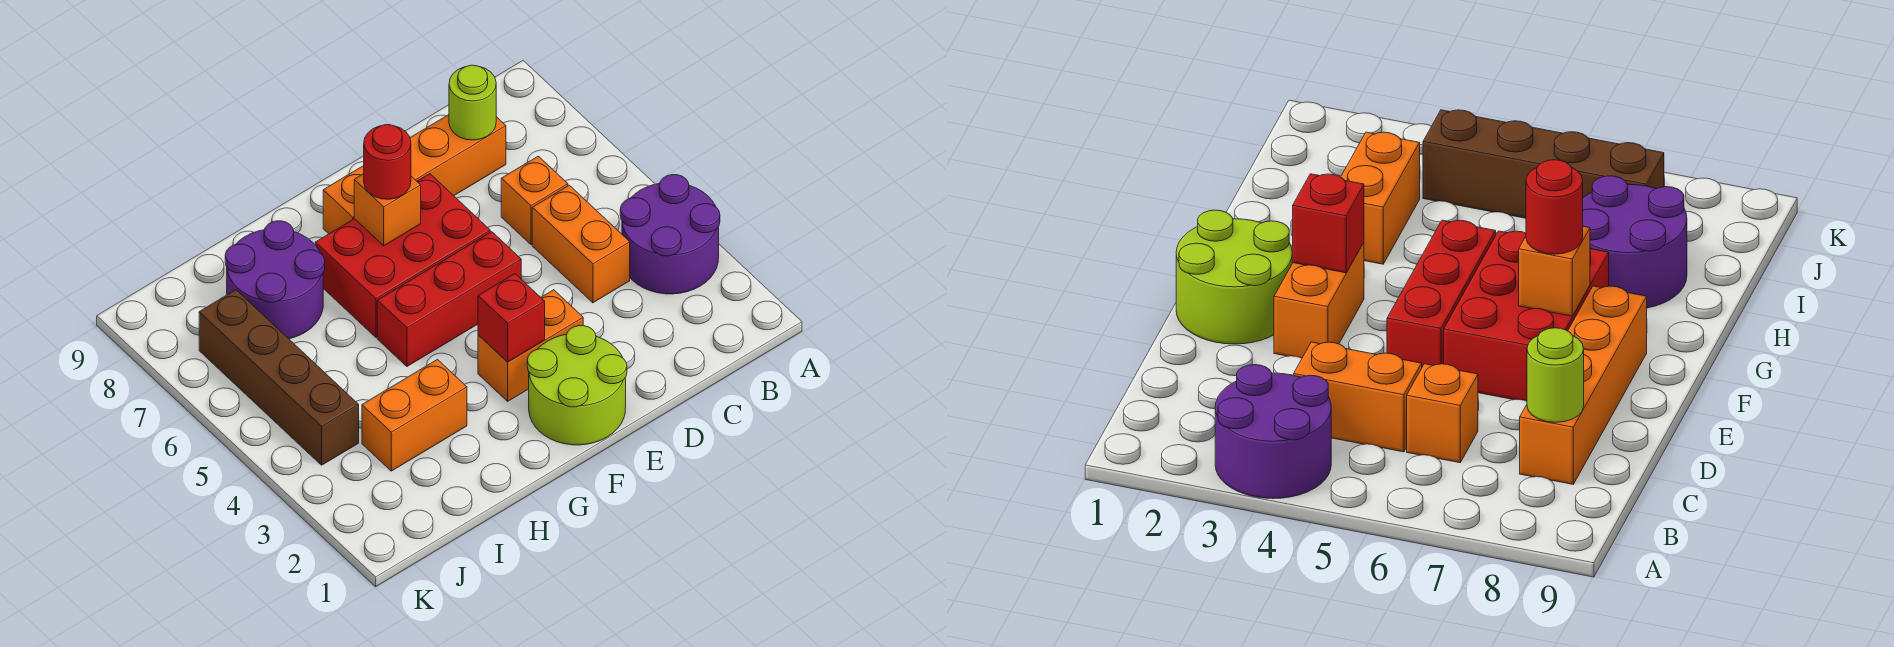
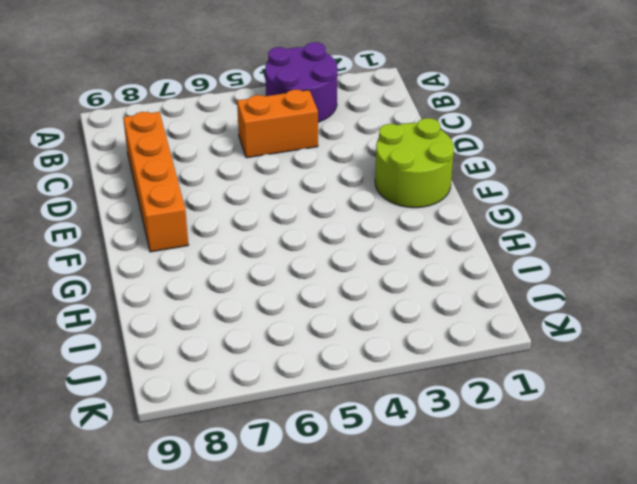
none -> orange brick C6 level 1
none -> orange brick E3:F3 level 1
none -> red brick E5:G5 level 1

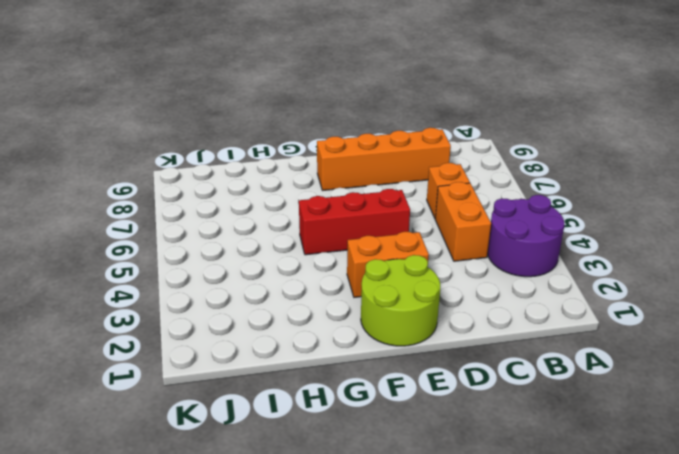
none -> red brick E6:G7 level 1
none -> orange brick H3:I3 level 1
none -> purple round brick H7:I8 level 1

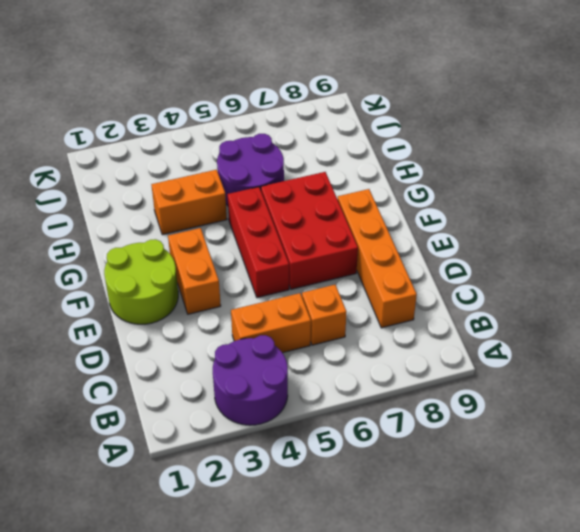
orange brick H3:H4 level 1 -> orange brick H3:I3 level 1
purple round brick H5:I6 level 1 -> purple round brick H7:I8 level 1
none -> brown brick J4:J7 level 1
none -> lime round brick C8 level 2
none -> red brick F3 level 2

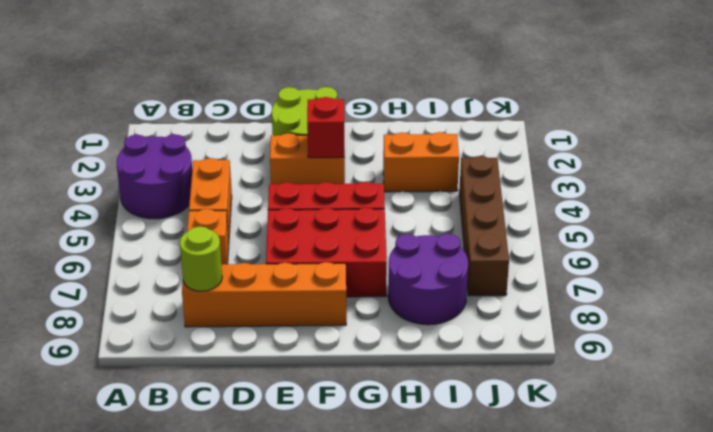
none -> orange brick F7 level 2
none -> red round brick F7 level 3

